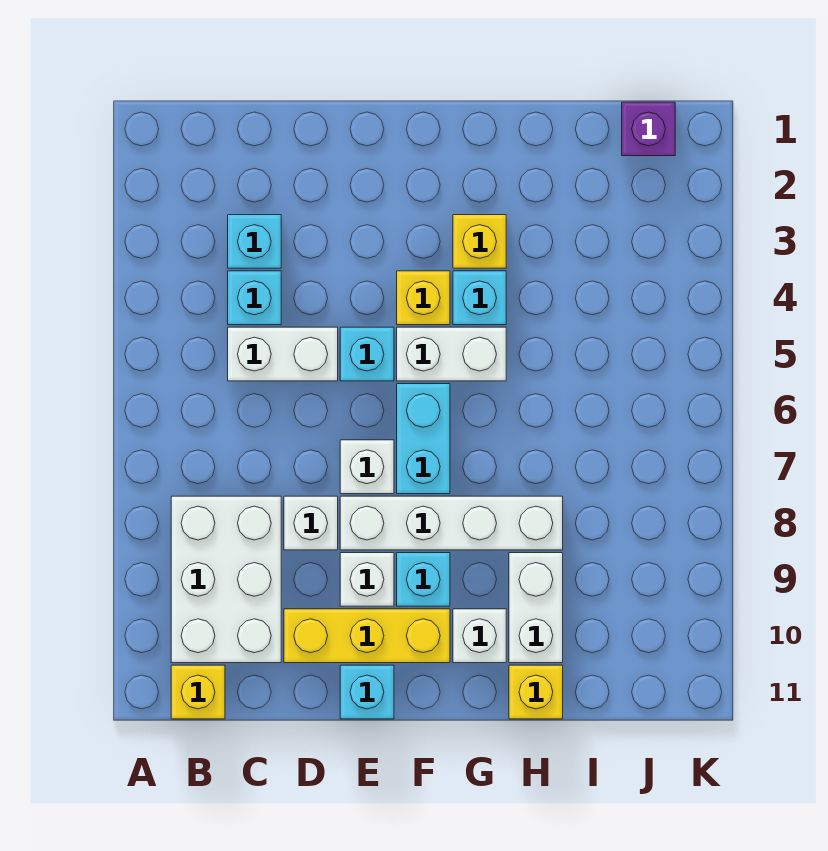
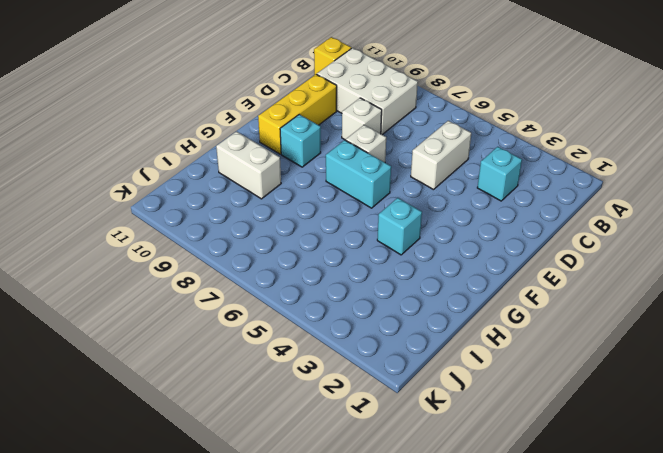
none -> cyan brick C4 level 1
none -> cyan brick E5 level 1
none -> white brick E8:H8 level 1

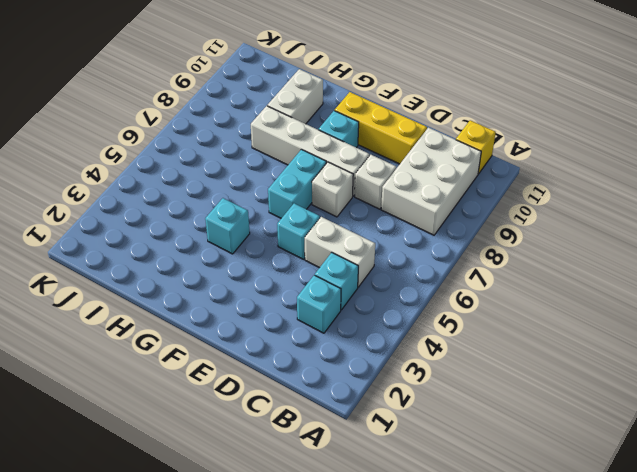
none -> white brick E9 level 1
none -> cyan brick E11 level 1
none -> yellow brick F4 level 1

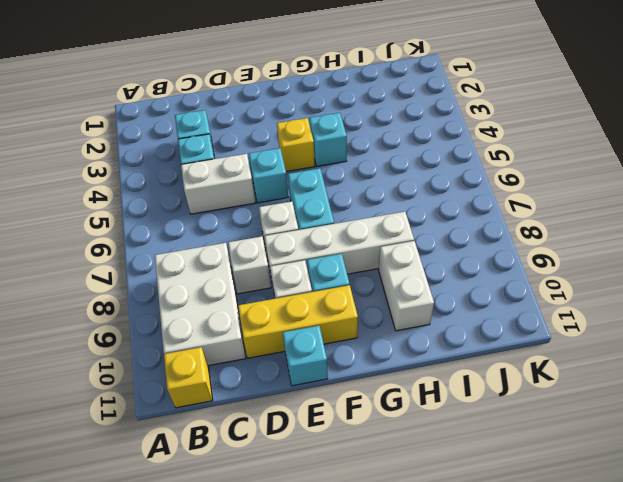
none -> white brick F5:G5 level 1
none -> yellow brick G3 level 1
none -> white brick G10 level 1

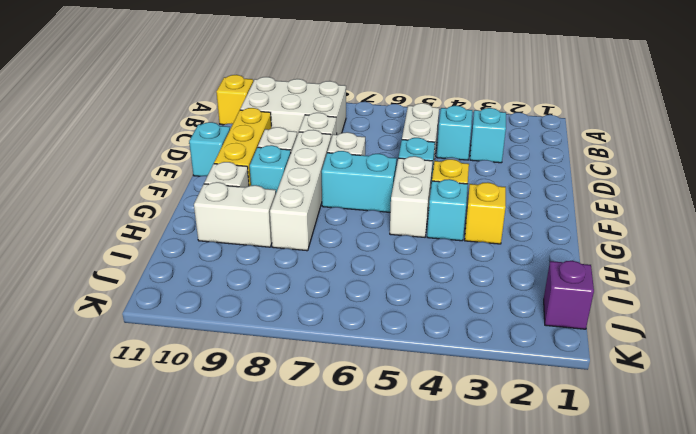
none -> yellow brick H11 level 1

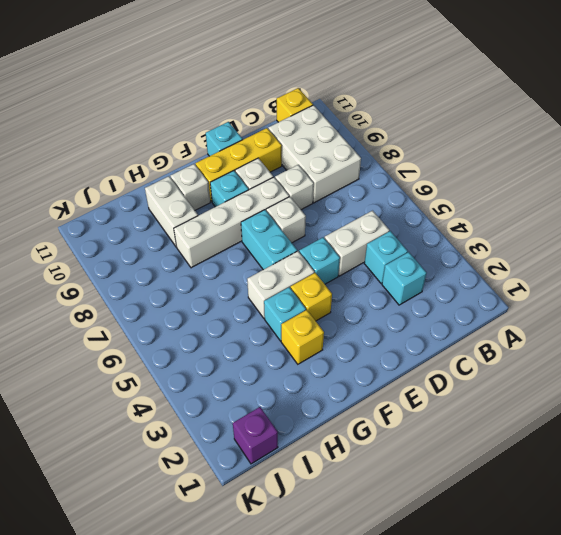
none -> yellow brick H11 level 1

